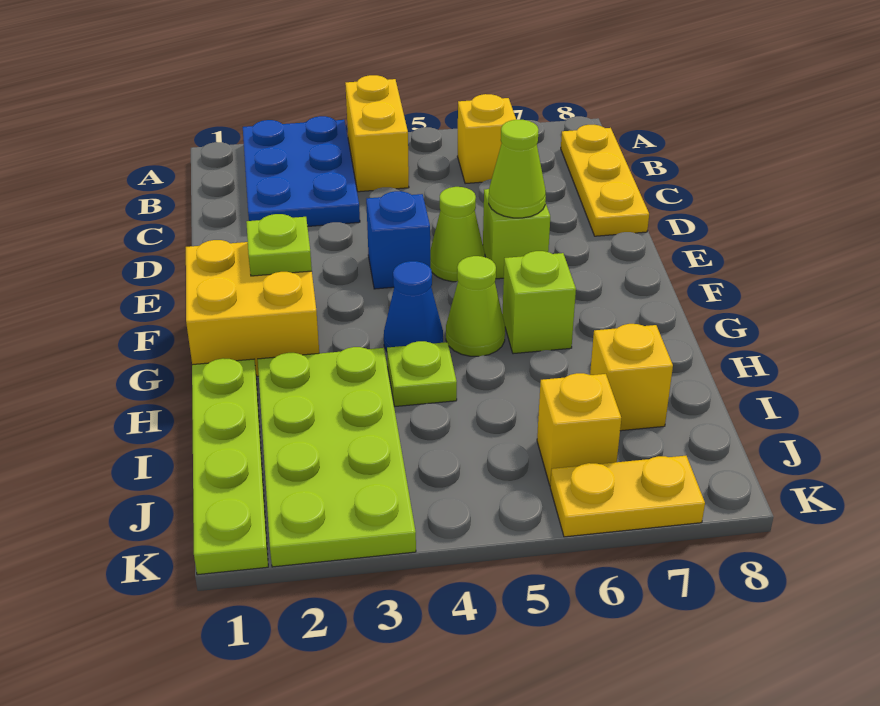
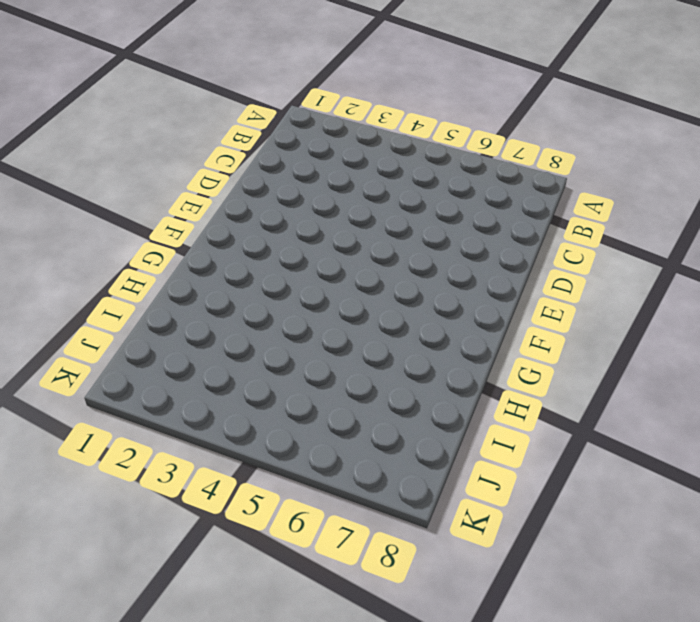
none -> blue plate A2:C3 level 1
none -> yellow brick A4:B4 level 1
none -> yellow brick B6 level 1

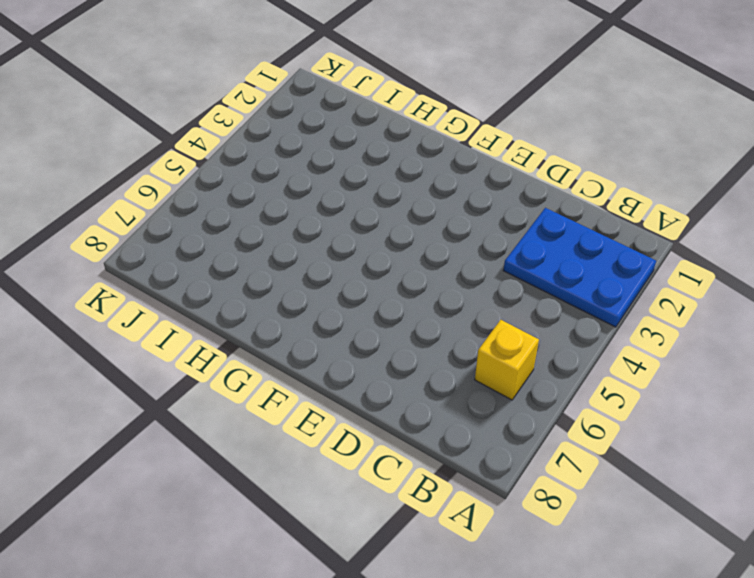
none -> yellow brick A4:B4 level 1
none -> yellow plate B8:D8 level 1
none -> blue brick E4 level 1

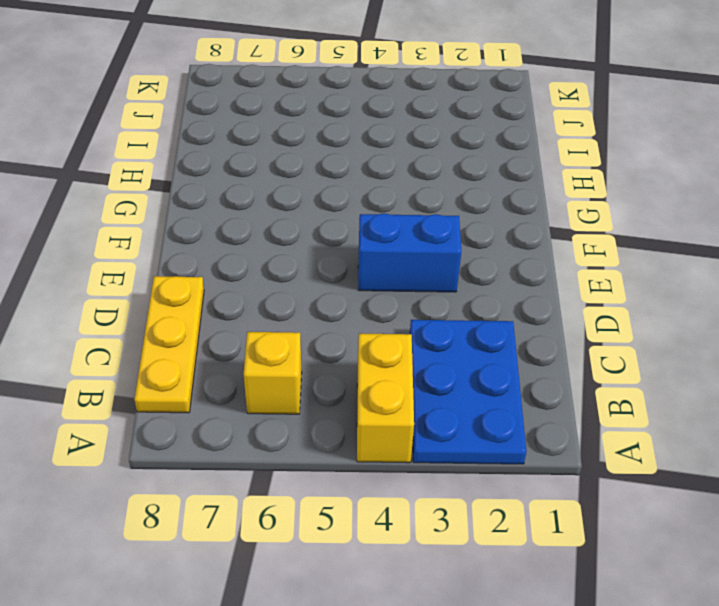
blue brick E3:E4 level 1 -> blue brick E4 level 1
none -> lime cone E5 level 1
none -> lime brick E6 level 1
none -> yellow brick F1:G2 level 1

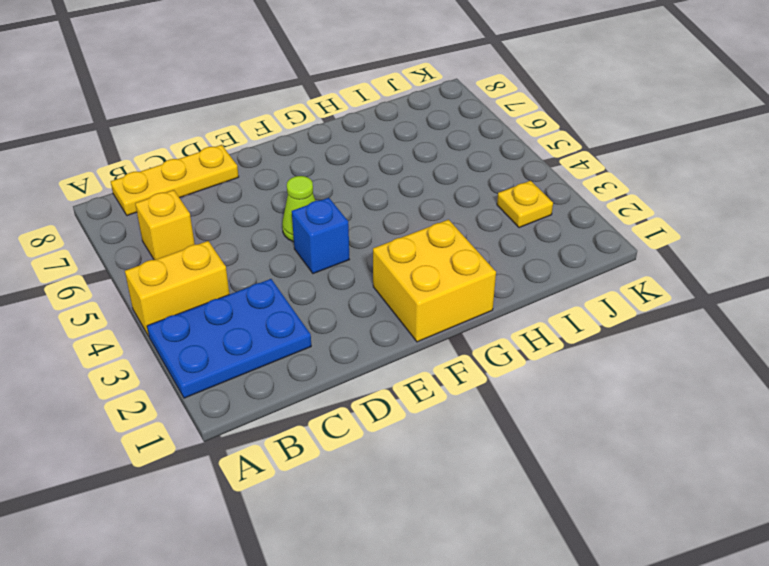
yellow plate J3 level 1 -> lime plate H2:K3 level 1
none -> lime brick E6 level 1
none -> blue cone G4 level 1
none -> lime cone G5 level 1

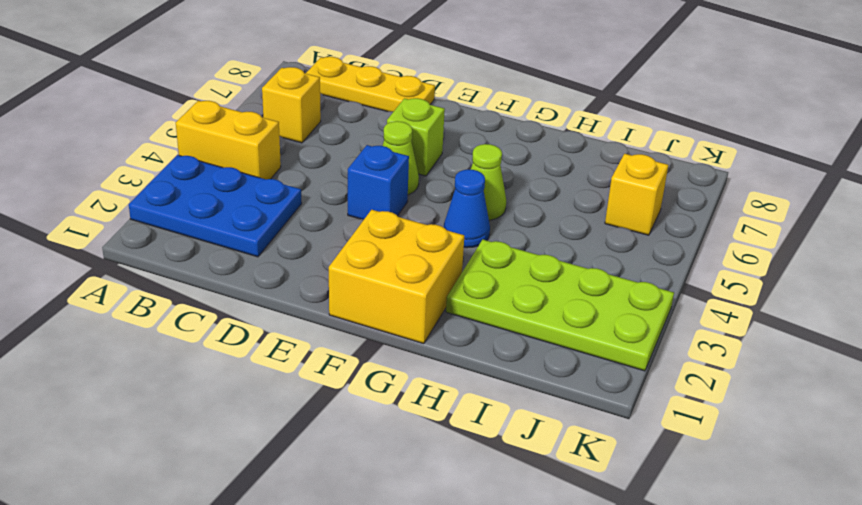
none -> lime brick G6 level 1
none -> lime plate H1:K1 level 1
none -> lime plate H4 level 1

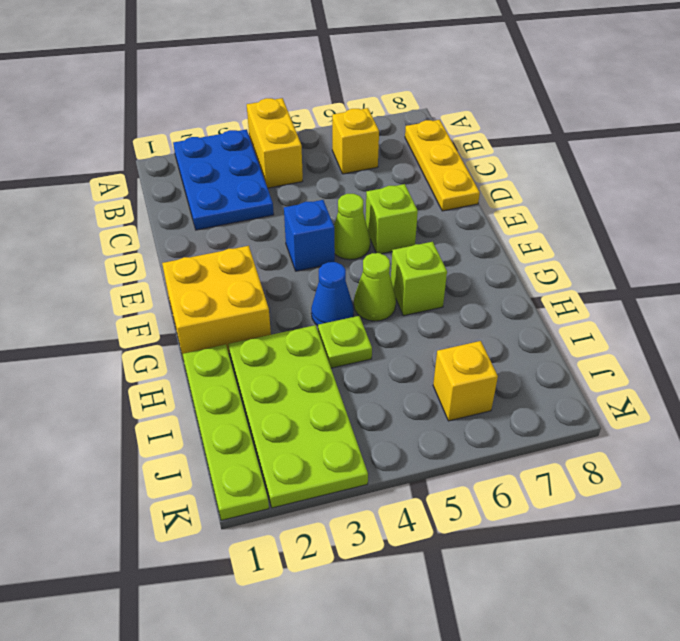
none -> yellow brick I7 level 1
none -> yellow plate K6:K7 level 1
none -> lime cone E6 level 2

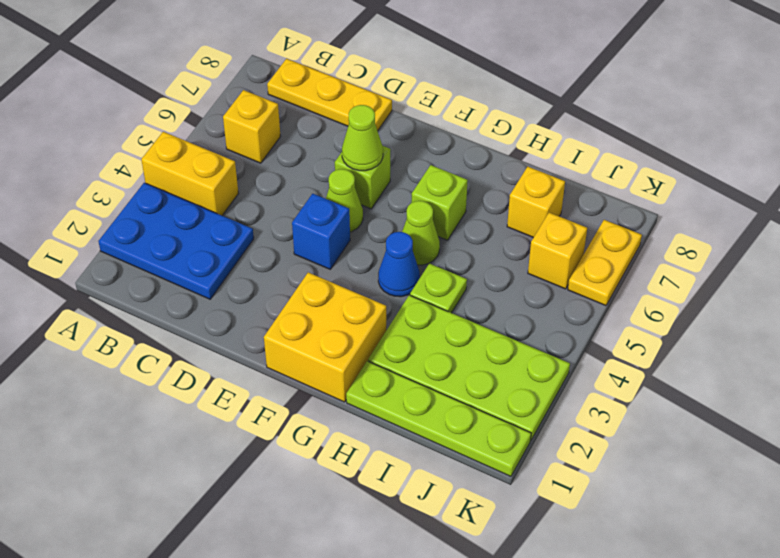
none -> lime plate F2 level 2

